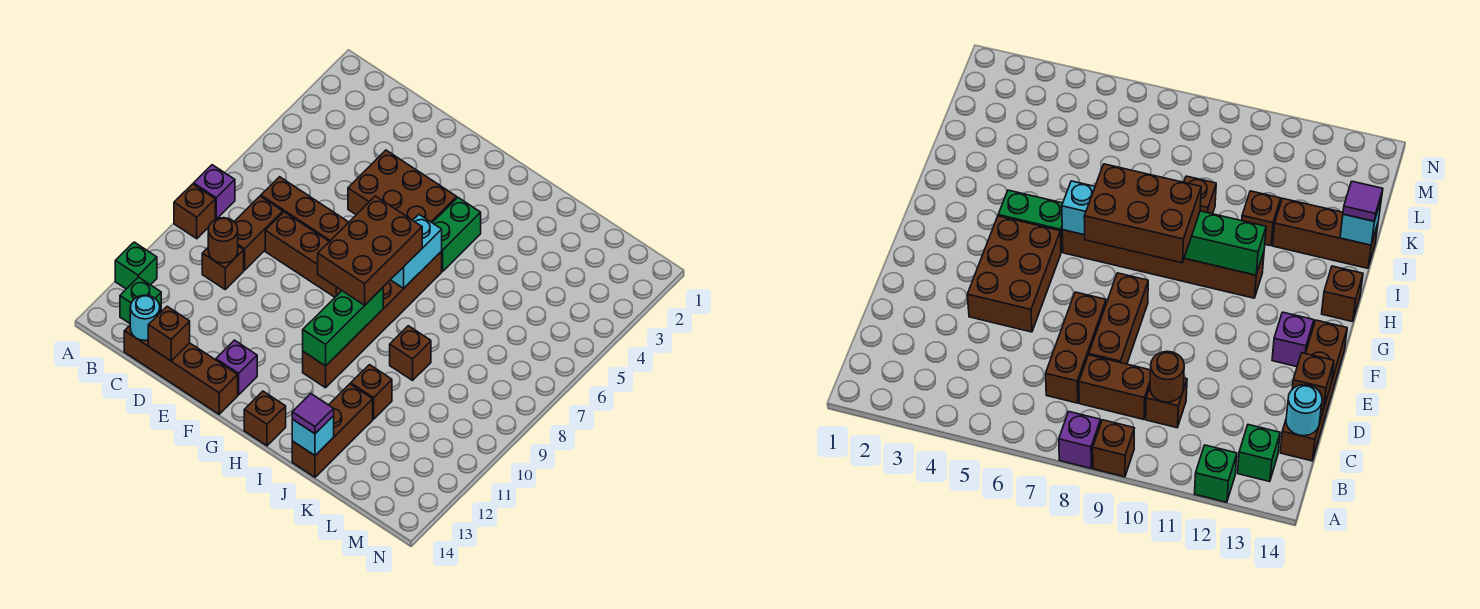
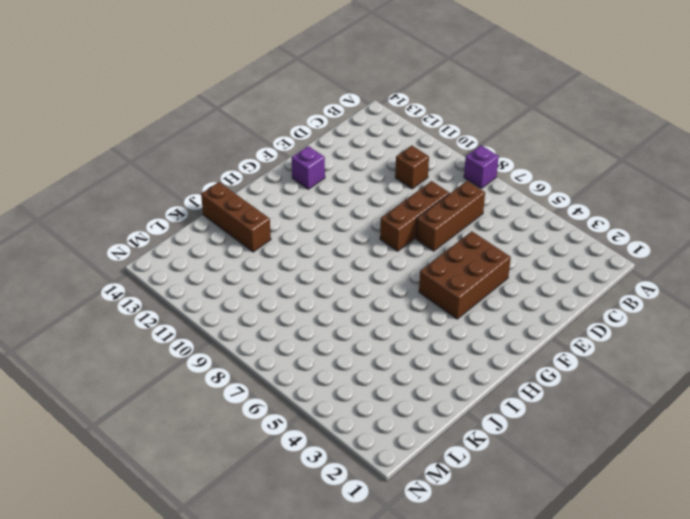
none -> brown brick A9 level 1
none -> green brick A12 level 1
none -> green brick B13 level 1

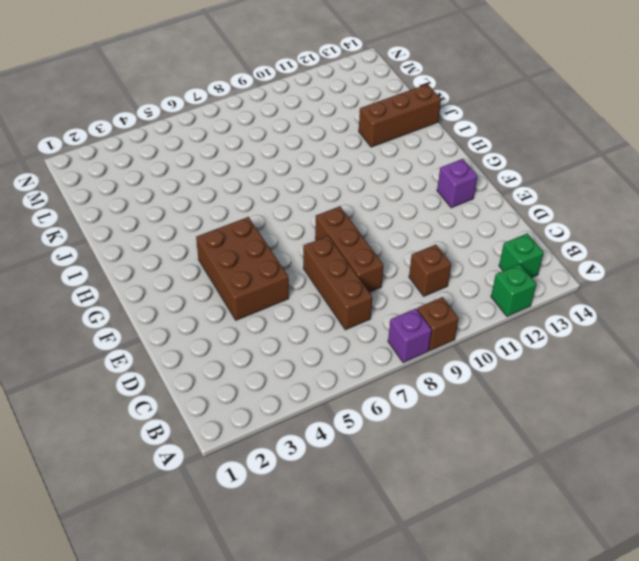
none -> brown brick C8:C9 level 1
none -> brown brick C14:F14 level 1
none -> green brick H4:H5 level 1

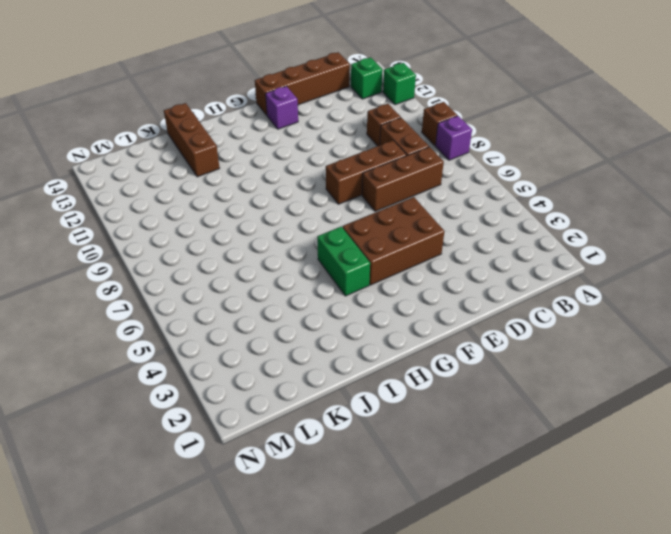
none -> brown brick H6:H11 level 1
none -> brown brick H14 level 1
none -> brown brick J9 level 1

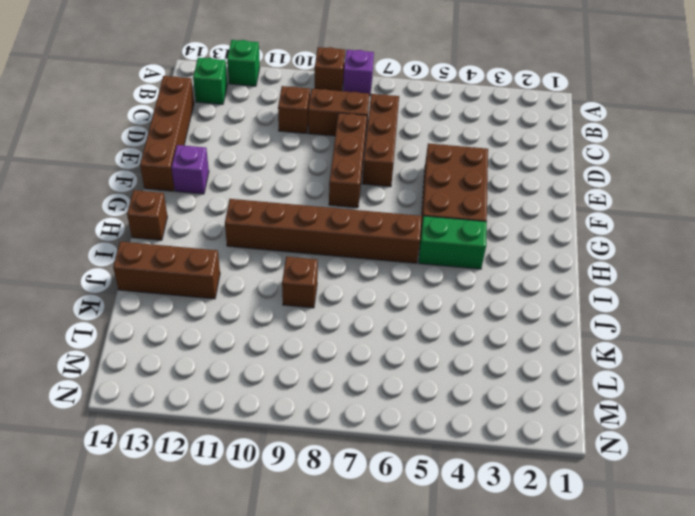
none -> brown brick J11 level 1
none -> brown round brick C10 level 2
none -> cyan round brick C14 level 2

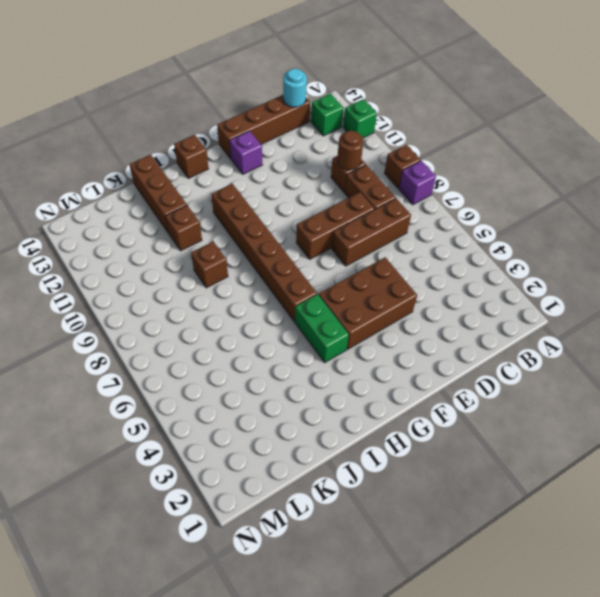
none -> brown brick D14 level 2
none -> cyan brick H6:H7 level 2
none -> green brick H9:H11 level 2

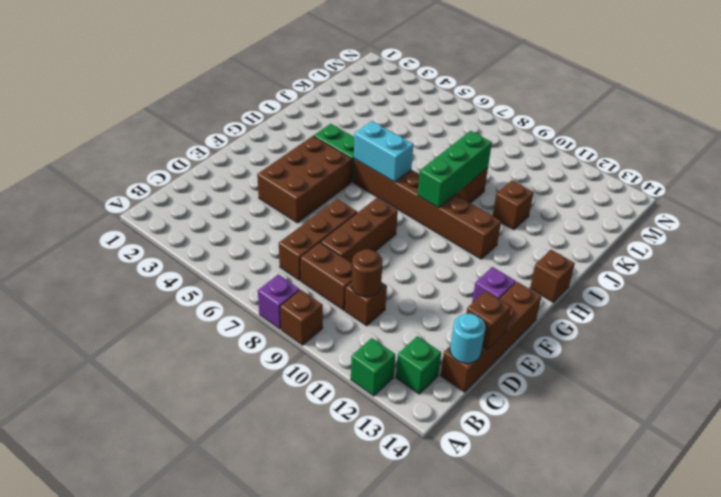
green brick H9:J9 level 2 -> green brick H9:H11 level 2
none -> brown brick J12:J14 level 1
none -> cyan brick J14 level 2
none -> brown brick G7:H9 level 3

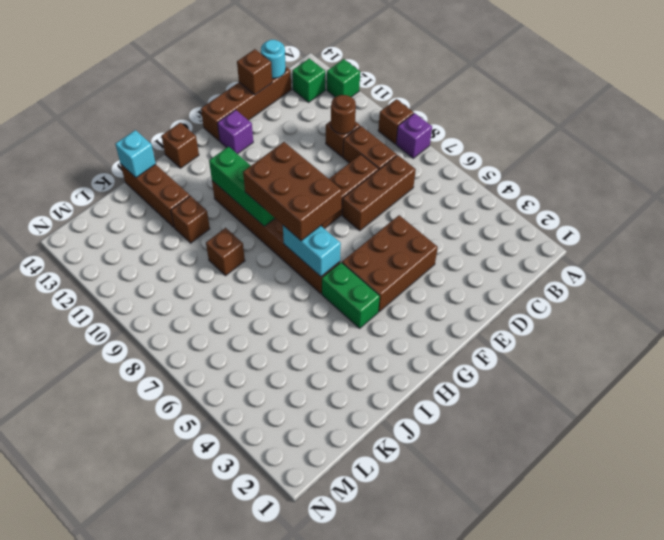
none -> purple tile J14 level 3

